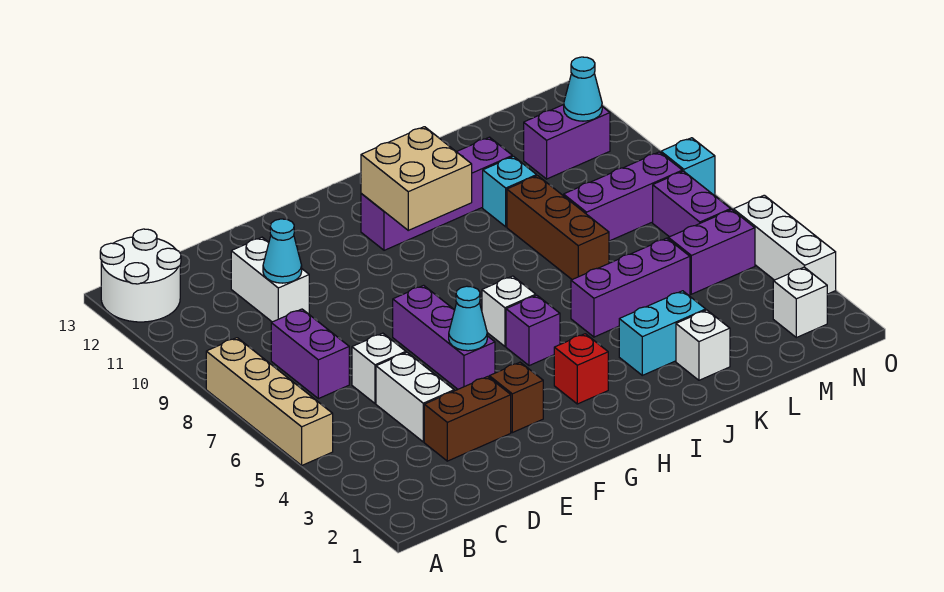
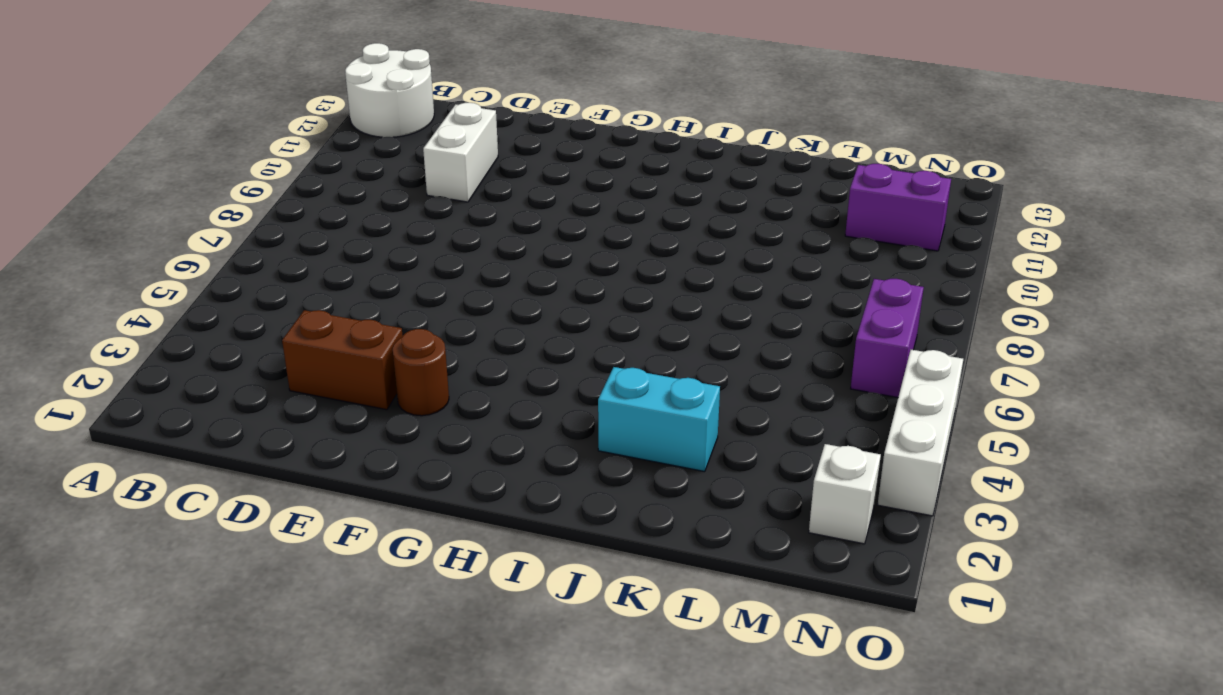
brown round brick F3 level 1 -> brown brick F3 level 1
none -> tan brick A5:A8 level 1
none -> purple brick C7:C8 level 1
none -> white brick D4:D5 level 1

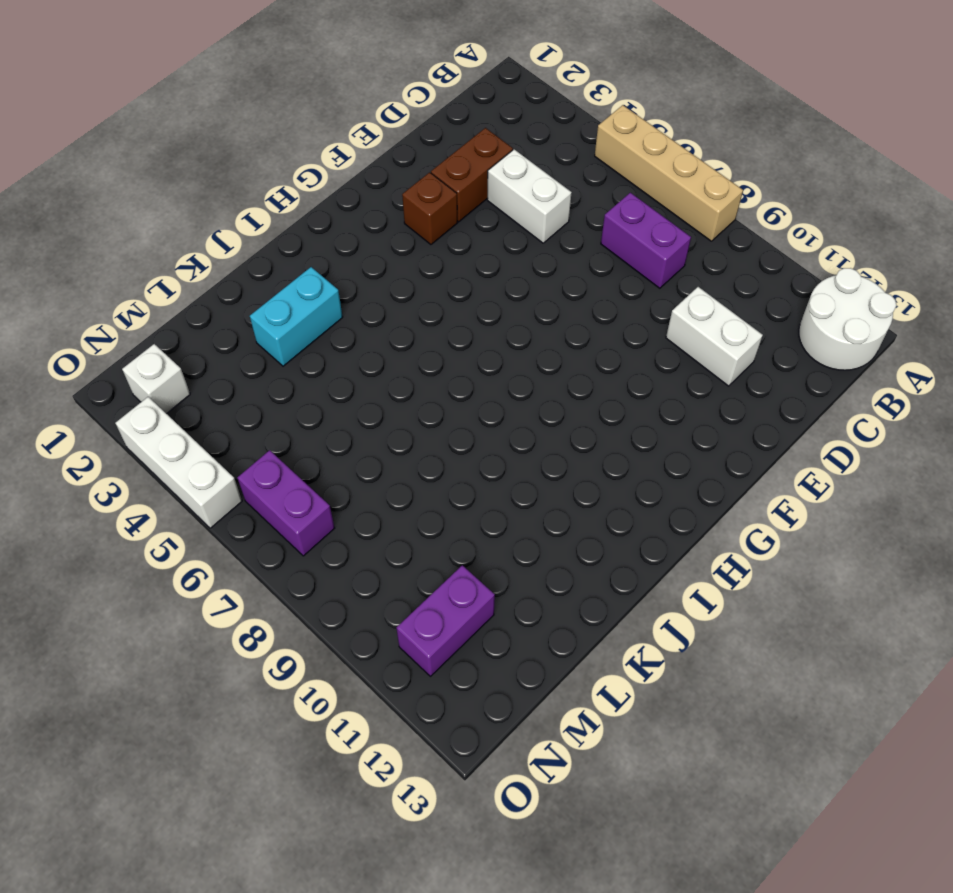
none -> white brick D6 level 1
none -> purple brick F5:F7 level 1
none -> red brick H3 level 1

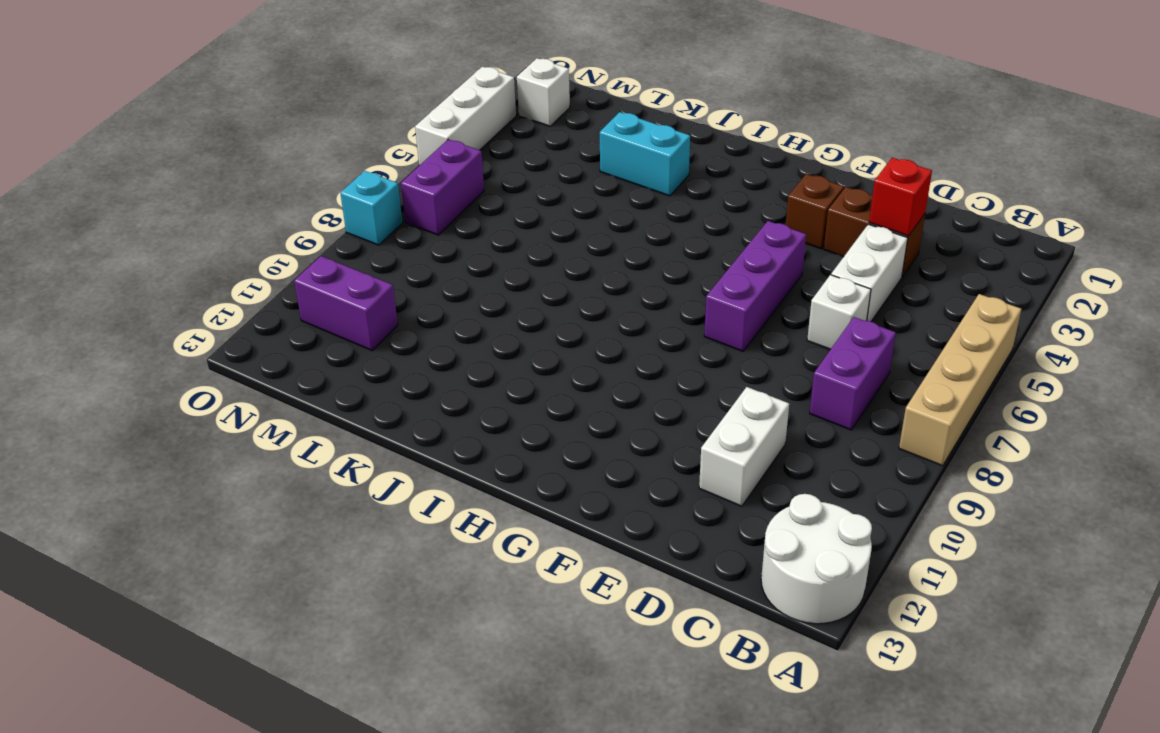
red brick D3 level 2 -> red brick H3 level 1
none -> purple brick H5 level 1
none -> white brick H6 level 1
none -> purple brick H11:K11 level 1

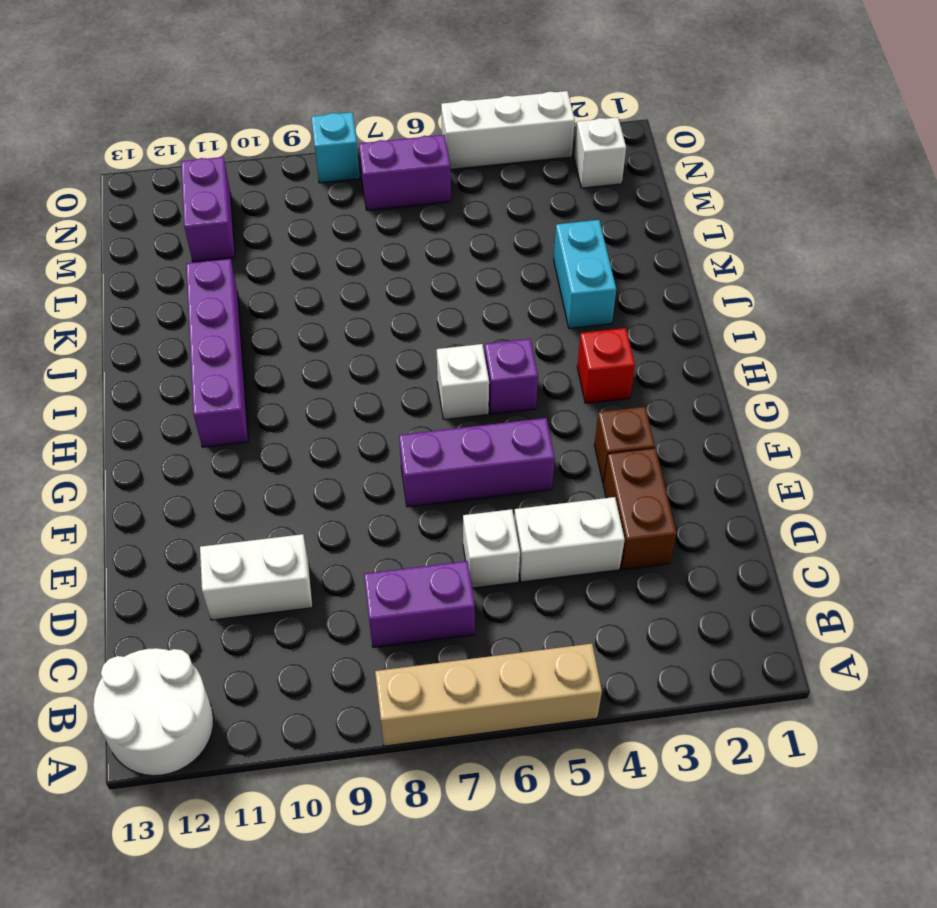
none -> purple brick J5:L5 level 1
none -> white brick K2 level 1
none -> brown brick K7:K9 level 1

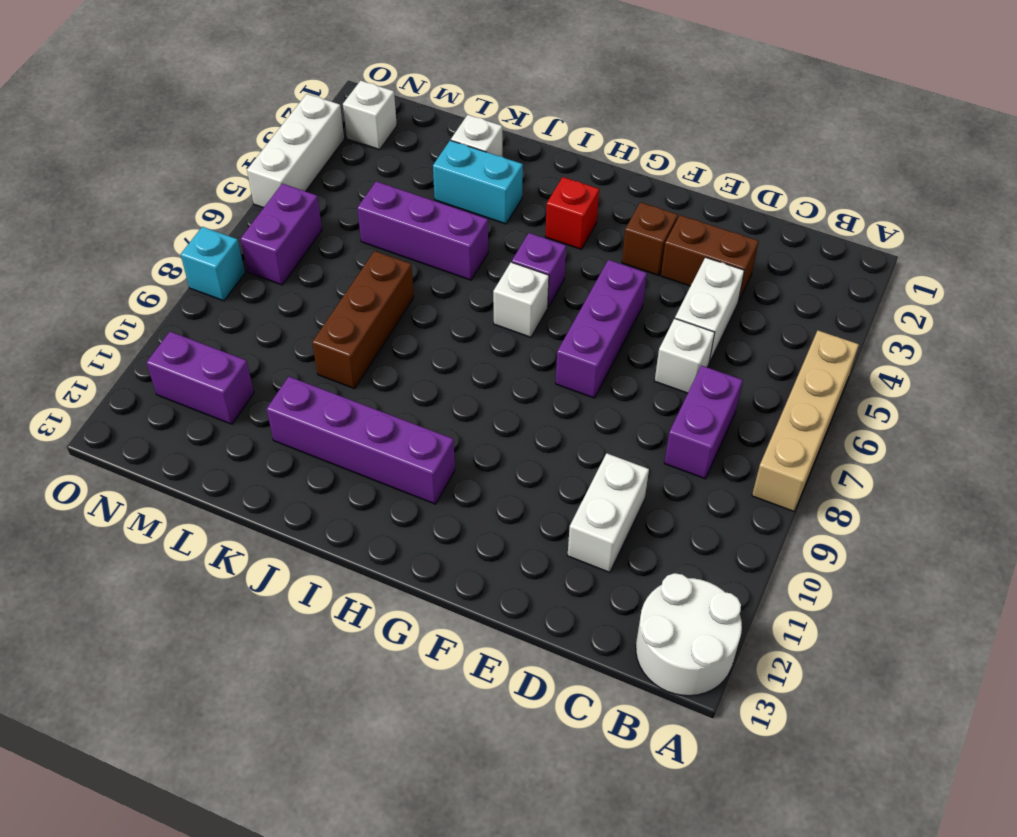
none -> cyan brick K10 level 1
none -> purple brick L8:N8 level 1
none -> purple brick M5:N5 level 1

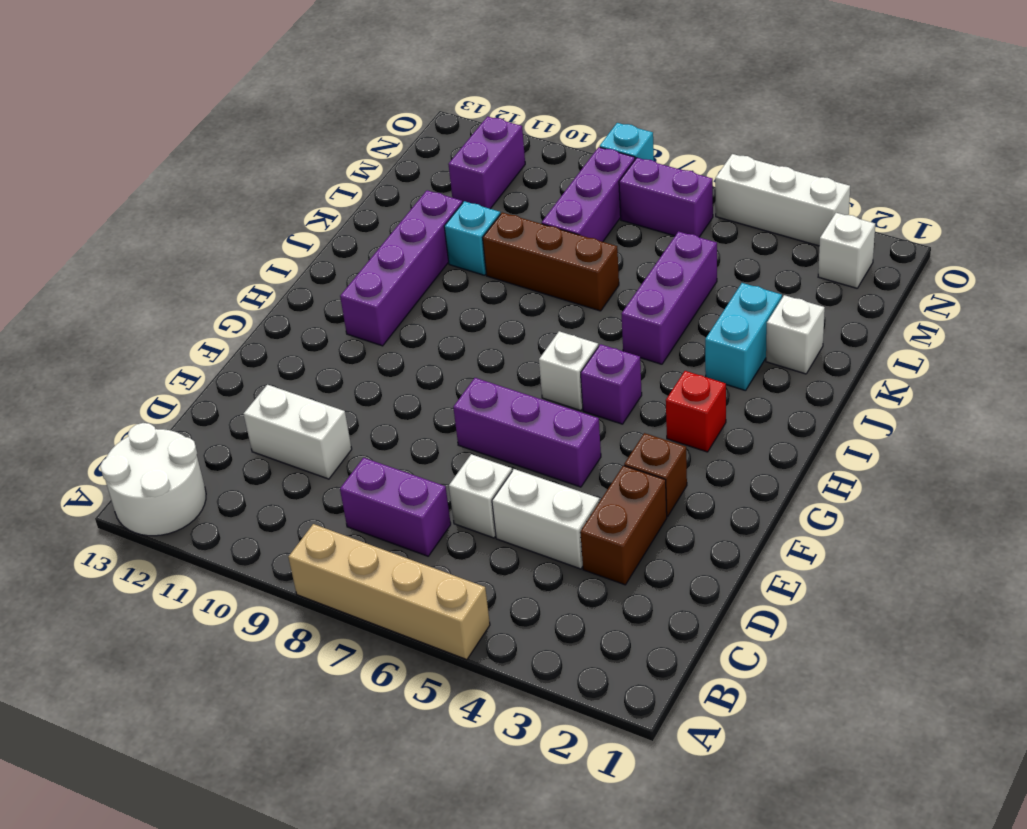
none -> purple brick M5:N5 level 1
none -> cyan cone D10 level 2
none -> cyan cone F5 level 2

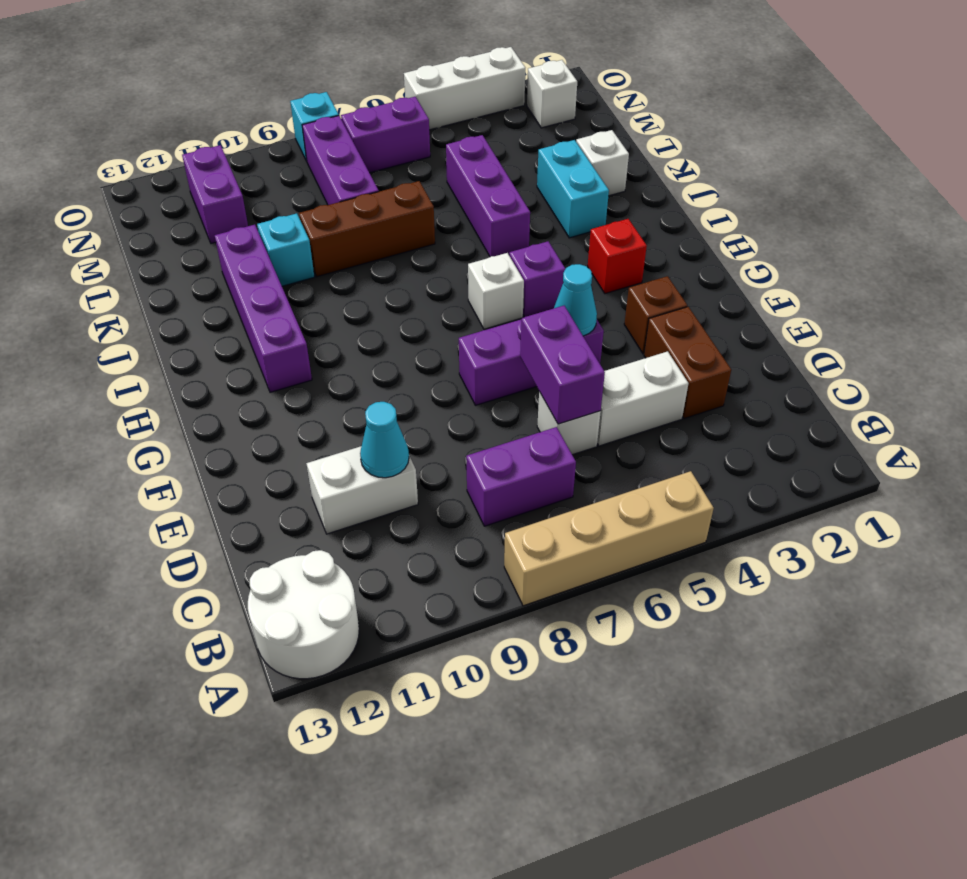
purple brick D6:E6 level 2 -> purple brick M5:N5 level 1
none -> tan brick H10:I11 level 2
none -> cyan cone N11 level 2

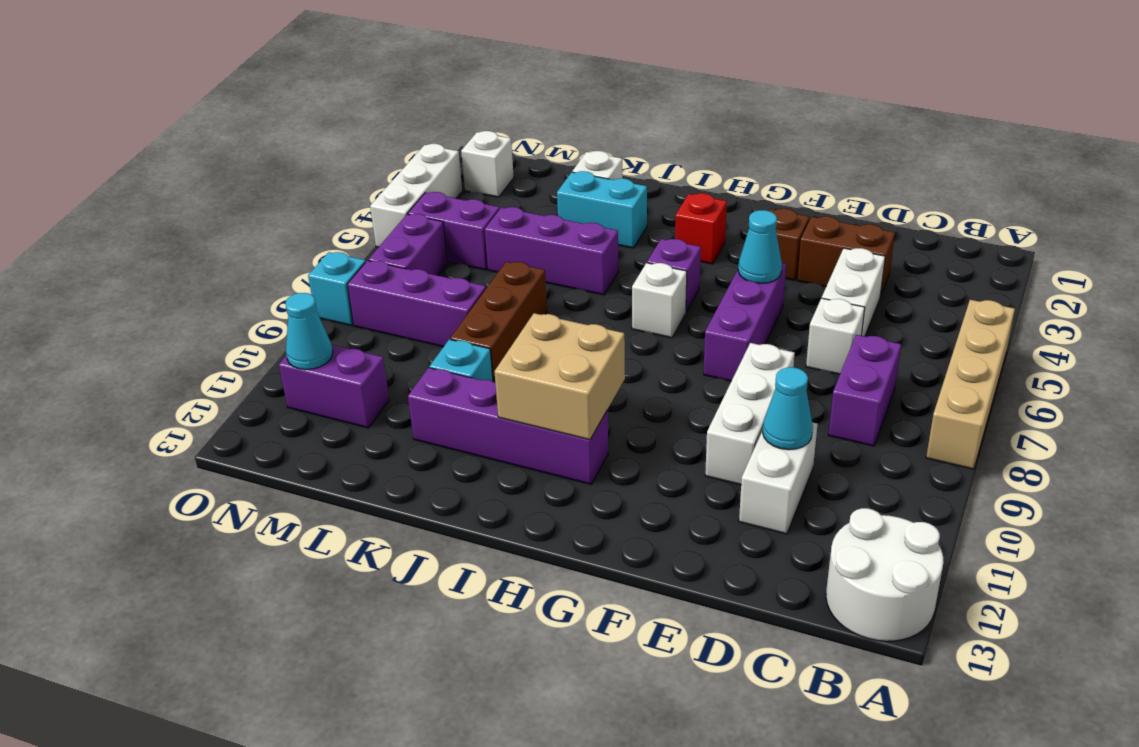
white brick E8:E10 level 1 -> none

